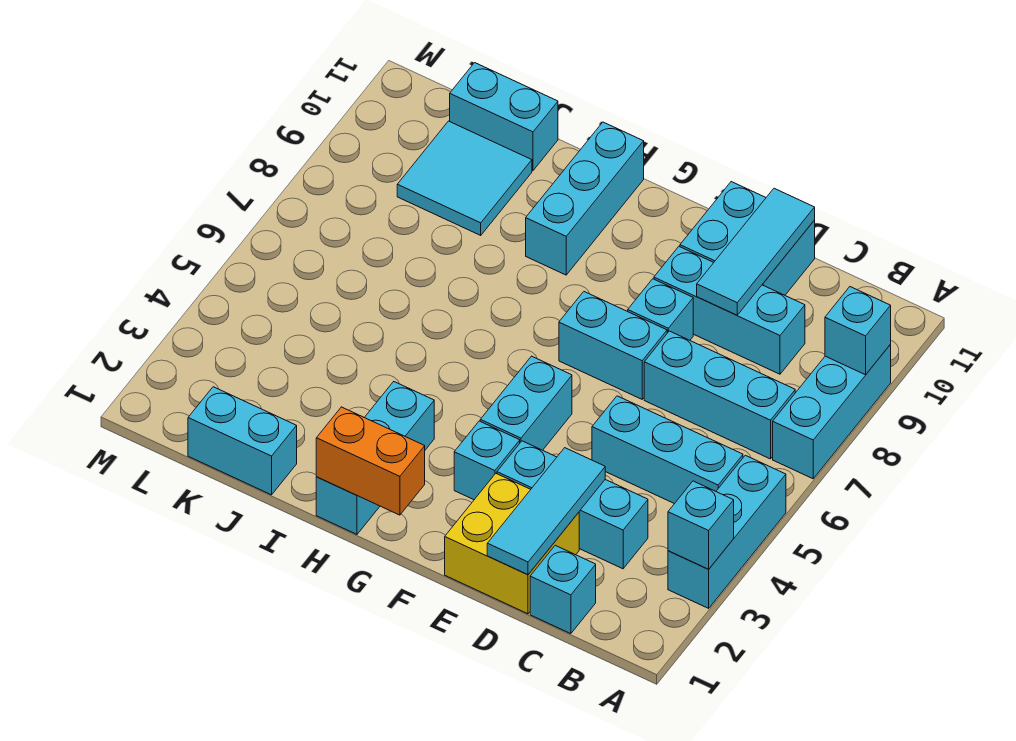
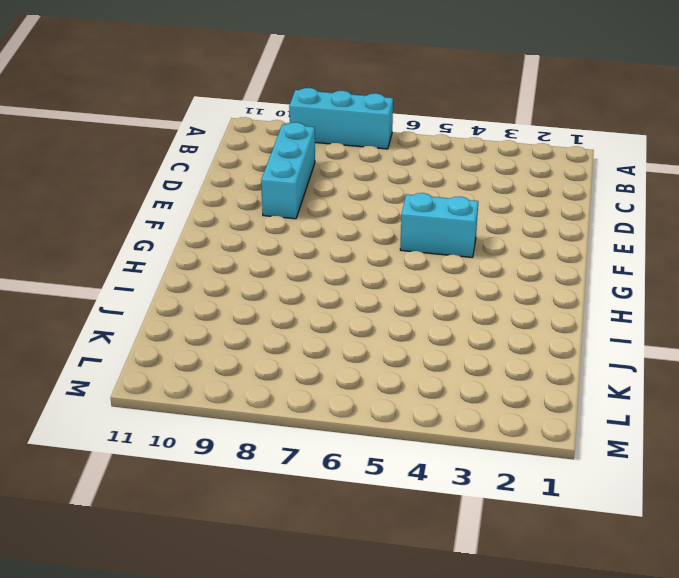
none -> cyan brick A3:A5 level 1
none -> cyan brick B5:D5 level 1
none -> cyan brick B7:D7 level 1

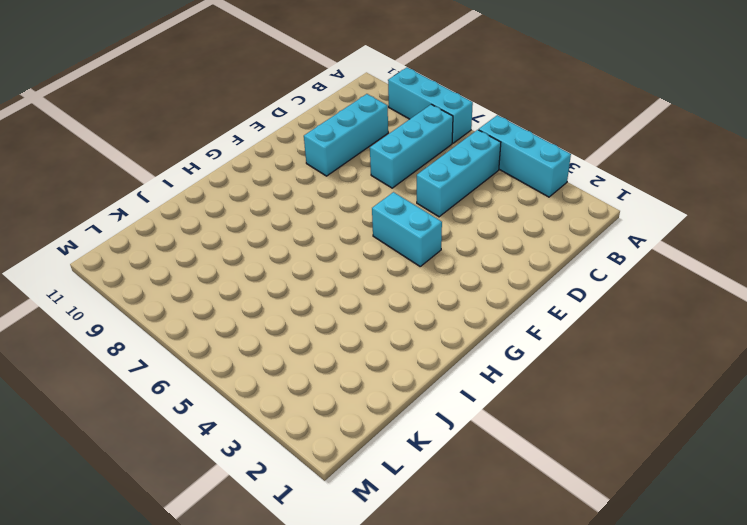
none -> cyan brick C1 level 1
none -> cyan brick C3:E3 level 1
none -> yellow brick D1:E2 level 1

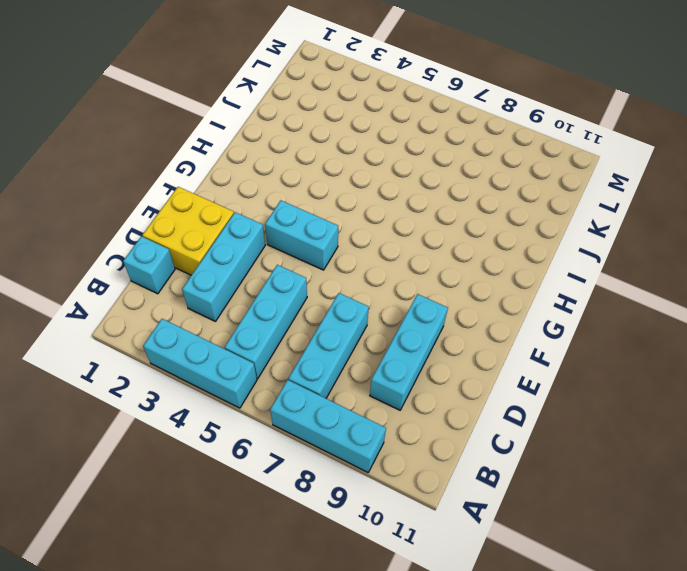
none -> cyan brick D10:E11 level 1
none -> cyan brick E7:F7 level 1
none -> cyan brick E8 level 1

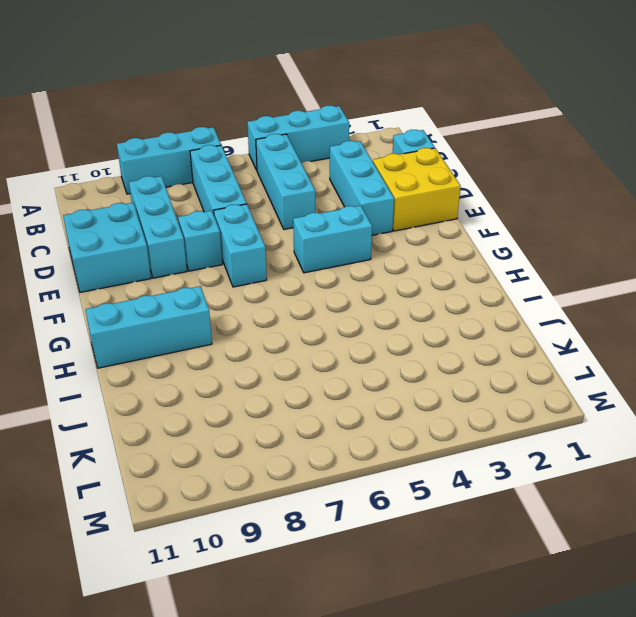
none -> cyan brick F3 level 1
none -> cyan brick H1:H3 level 1
none -> cyan brick J1:K1 level 1

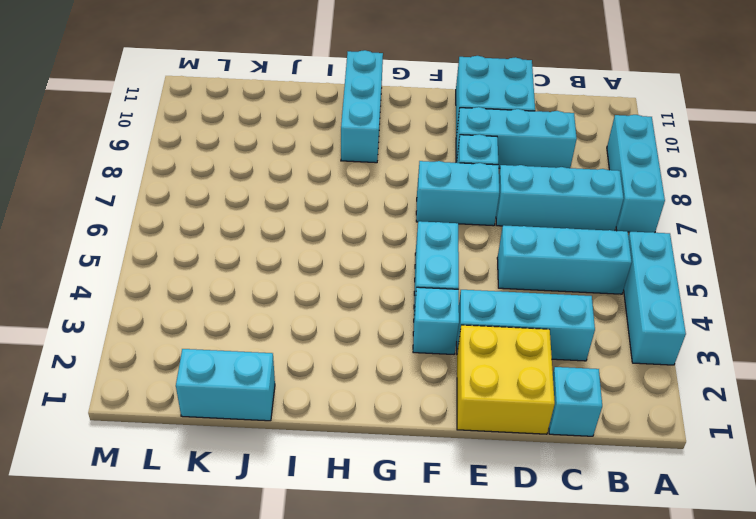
none -> cyan brick H1:H3 level 1
none -> cyan tile J9:K10 level 1
none -> cyan brick J11:K11 level 1

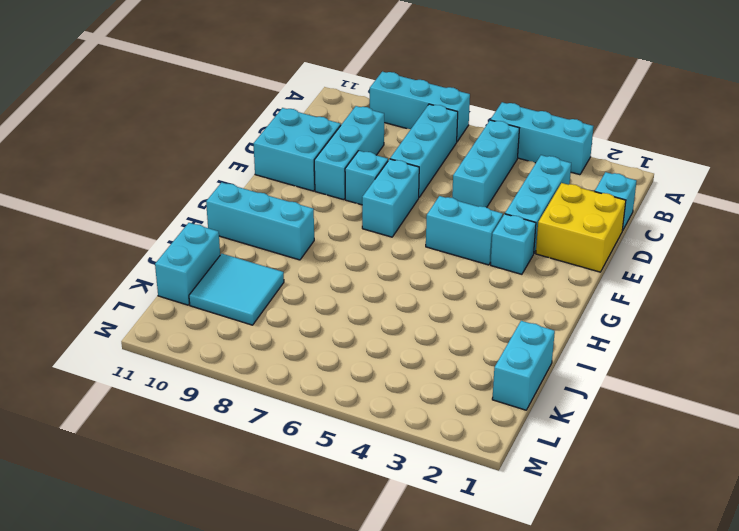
none -> cyan brick H1:H3 level 1
none -> cyan brick A3 level 2
none -> cyan brick A9 level 2

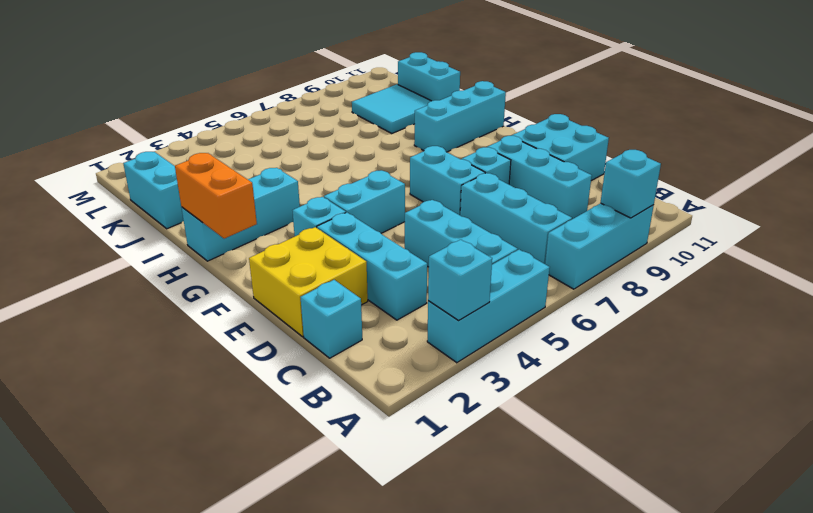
none -> cyan tile D1:D3 level 2
none -> cyan tile D9:D11 level 2

